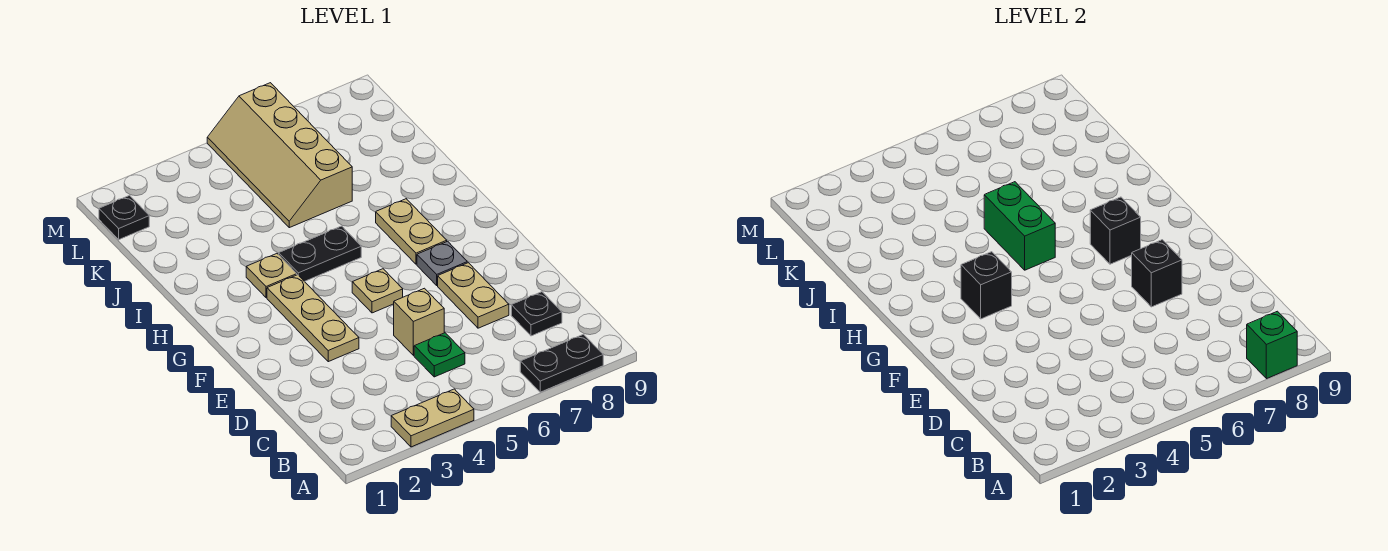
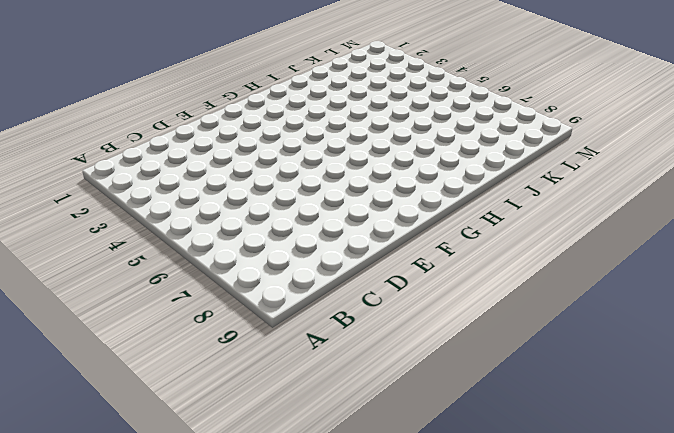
none -> tan plate A3:A4 level 1
none -> black plate A7:A8 level 1
none -> green plate C5 level 1

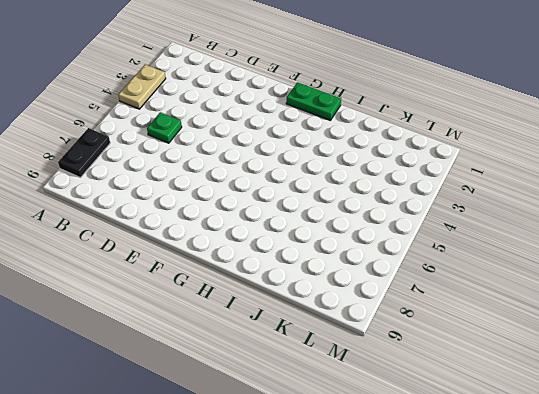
green plate G1:H1 level 1 -> none
none -> black plate C8 level 1
none -> tan brick D5 level 1
none -> tan plate D7:E7 level 1

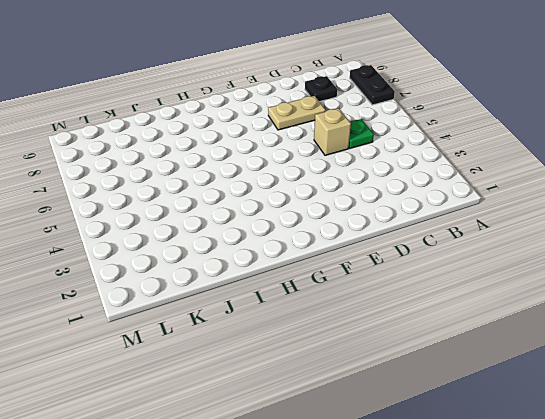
none -> tan plate A3:A4 level 1
none -> tan plate E3:G3 level 1
none -> tan plate F5 level 1

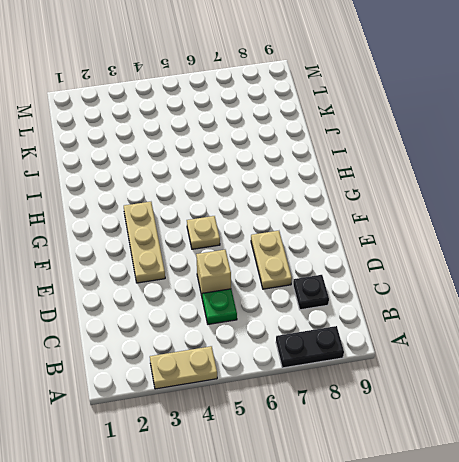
none -> grey plate F7 level 1
none -> tan plate G7:H7 level 1
none -> tan plate H3 level 1

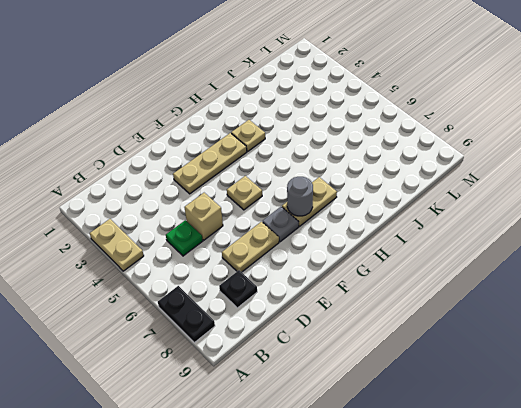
grey round brick G7 level 2 -> black brick G7 level 2
none -> black plate H4:H5 level 1
none -> tan slope J5:M6 level 1 top 6
none -> black plate L1 level 1

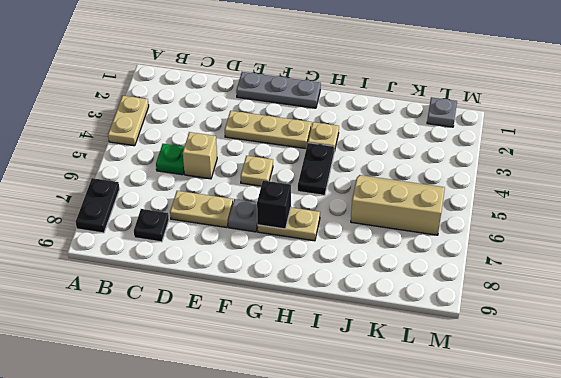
grey plate E1:G1 level 1 -> none
tan slope J5:L6 level 1 top 6 -> tan slope J5:M6 level 1 top 6
grey plate L1 level 1 -> black plate L1 level 1
none -> green brick A8 level 2
none -> black brick E7 level 2
none -> black brick G3 level 2

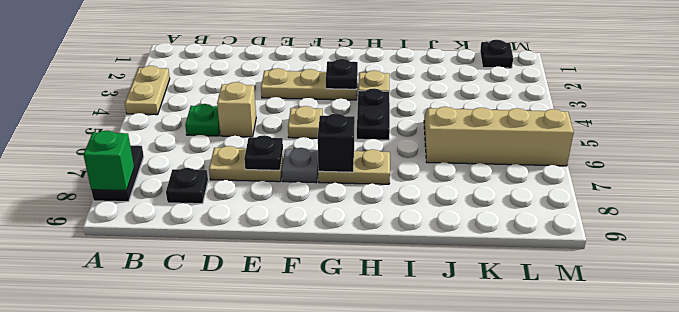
black plate E7 level 2 -> black brick E7 level 2
black plate G3 level 2 -> black brick G3 level 2
none -> green brick H5:I5 level 2

